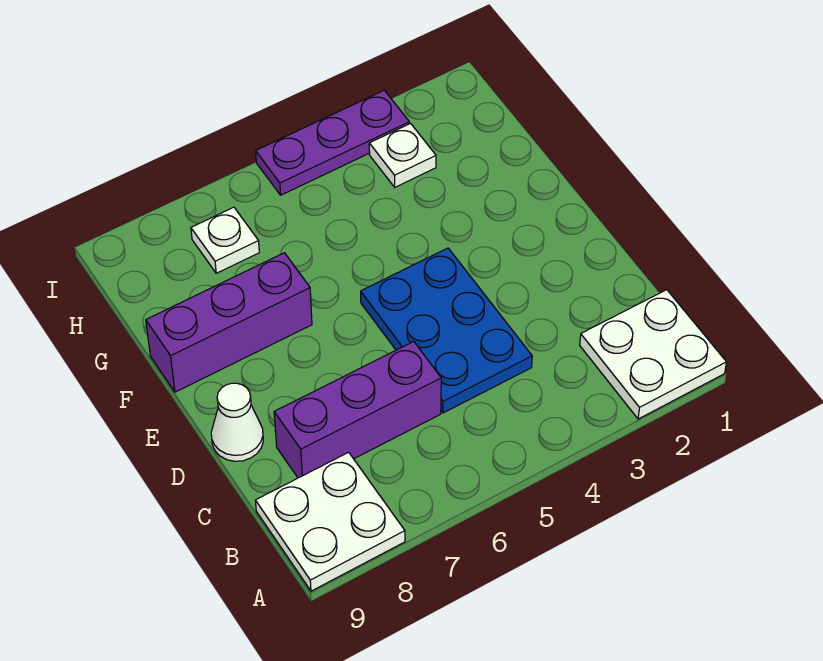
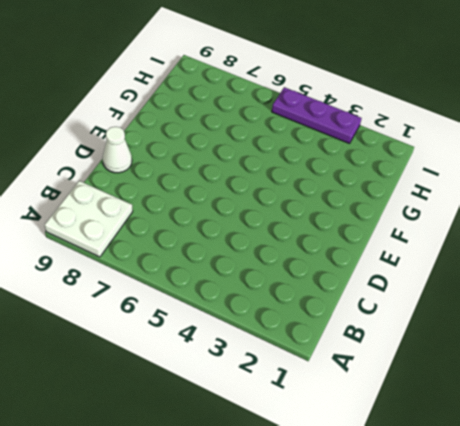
none -> white plate A1:B2 level 1
none -> blue plate C4:E5 level 1

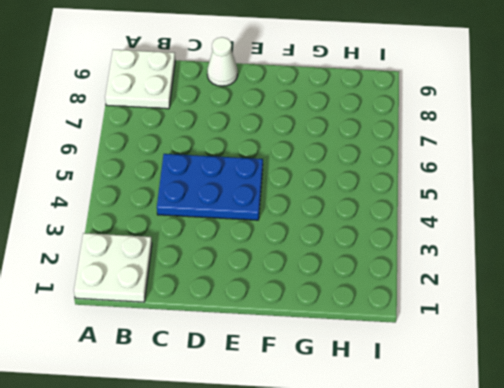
none -> purple brick C6:C8 level 1
none -> purple brick F7:F9 level 1

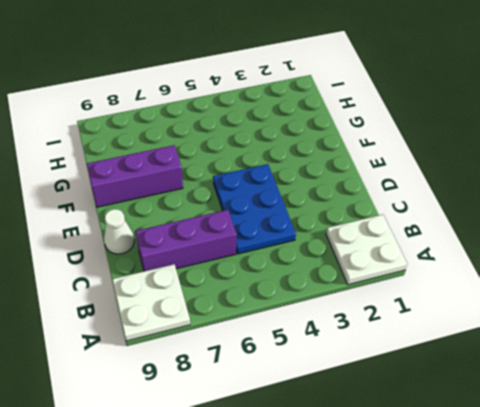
none -> white plate H3 level 1
none -> white plate H7 level 1

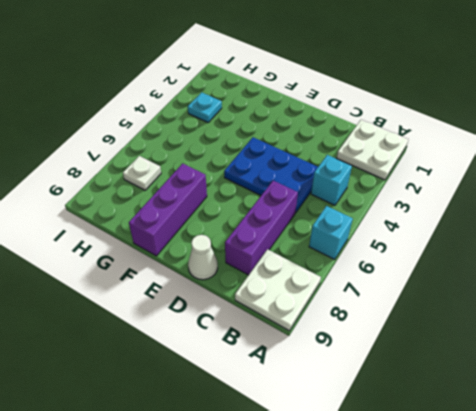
cyan brick A6 level 1 -> none
cyan brick B4 level 1 -> none
cyan plate H3 level 1 -> white plate H3 level 1
none -> purple plate I3:I5 level 1

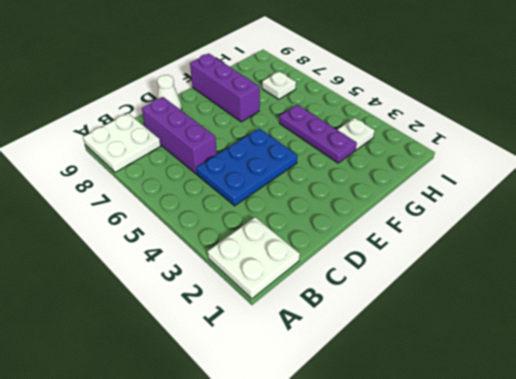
purple plate G3:G5 level 1 -> purple plate I3:I5 level 1

